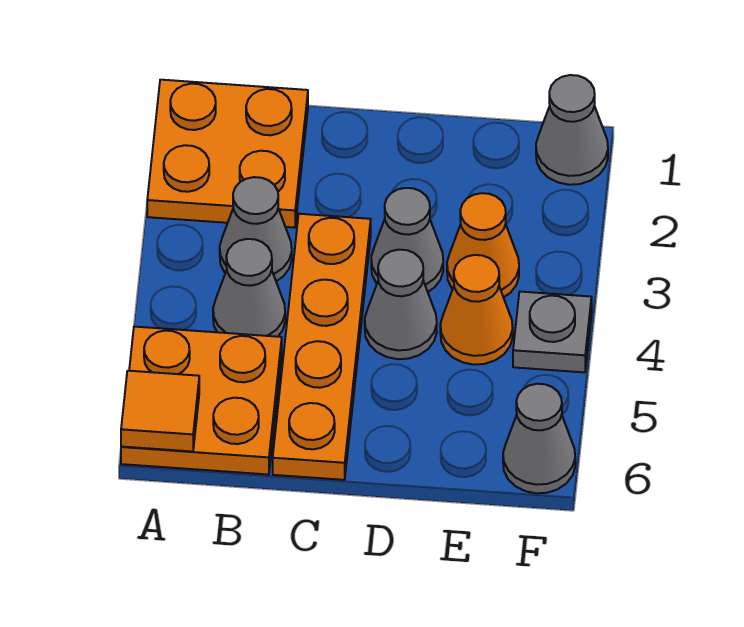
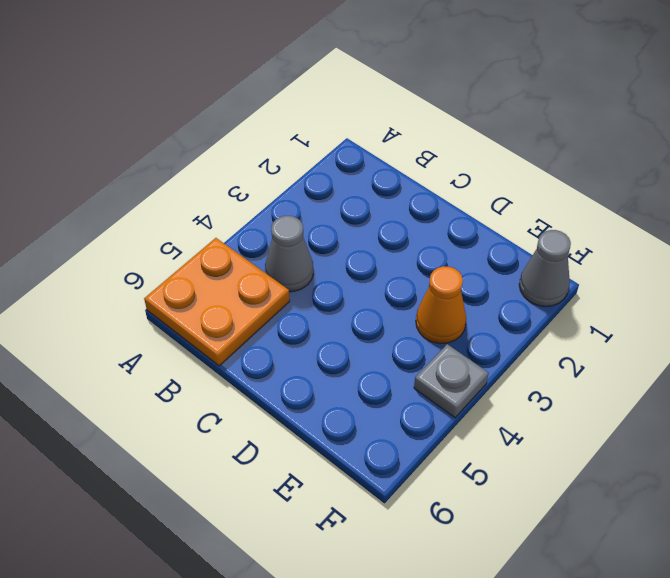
none -> orange plate A1:B2 level 1
none -> grey cone B3 level 1
none -> orange plate C3:C6 level 1

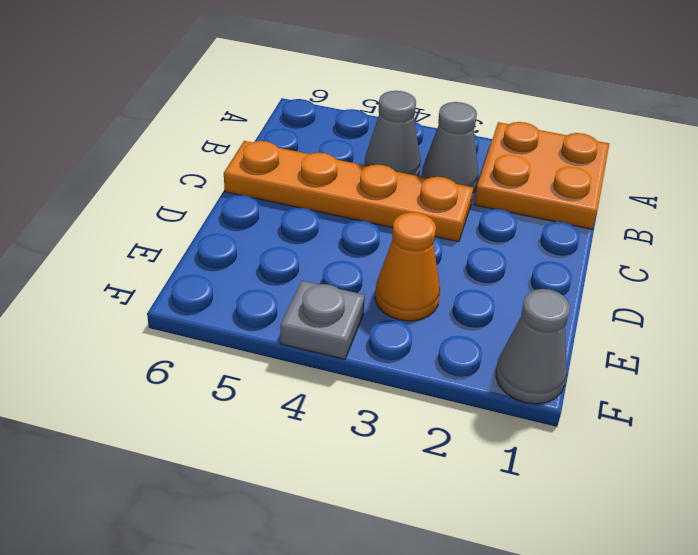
none -> orange plate A5:B6 level 1
none -> grey cone D3 level 1
none -> grey cone D4 level 1

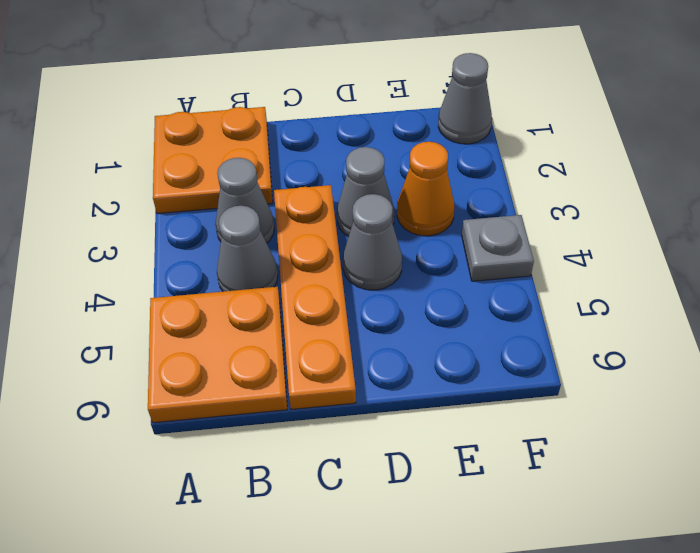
none -> orange cone E4 level 1
none -> grey cone F6 level 1
none -> orange tile A6 level 2

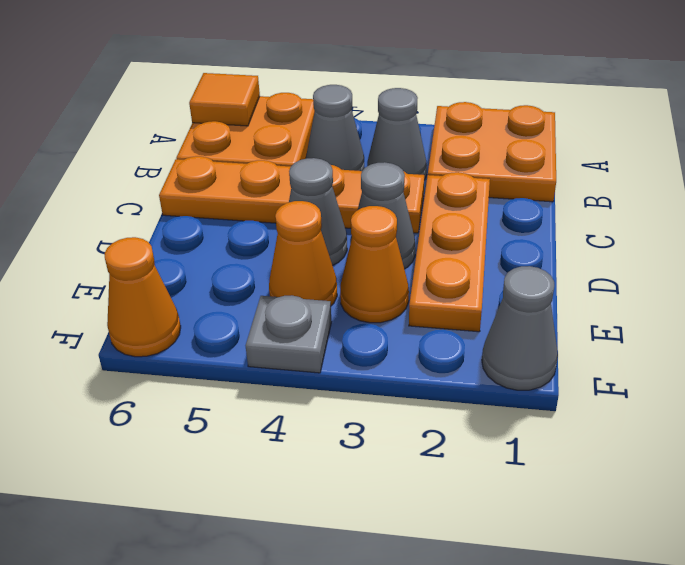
orange plate C2:E2 level 1 -> none
orange cone F6 level 1 -> grey cone F6 level 1

